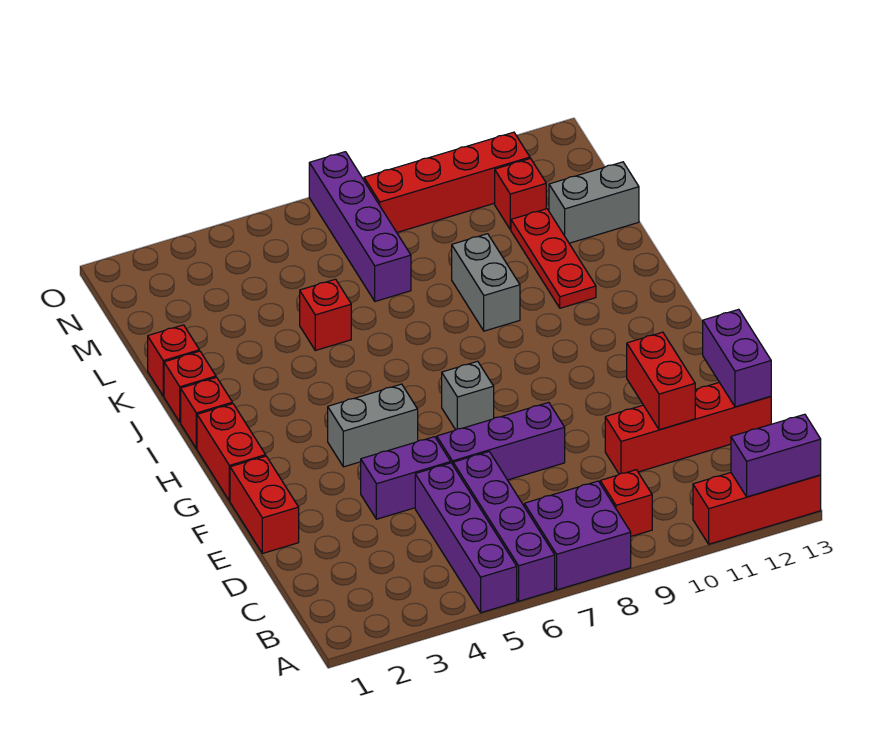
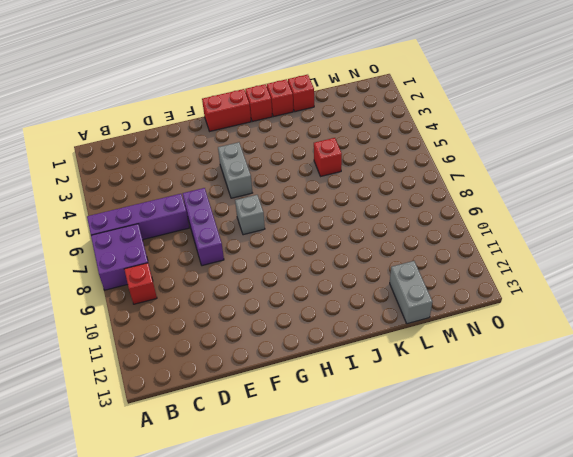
none -> purple brick A5:D5 level 1
none -> red brick A11:A13 level 1
none -> red brick D10:D13 level 1

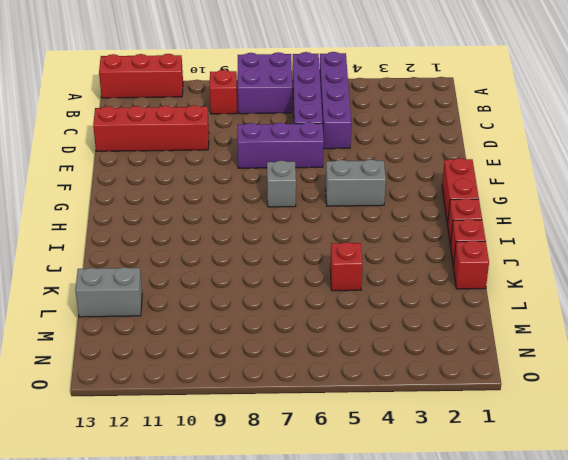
none -> red brick E1:F1 level 1
none -> purple brick E4:E5 level 1
none -> grey brick J9:K9 level 1

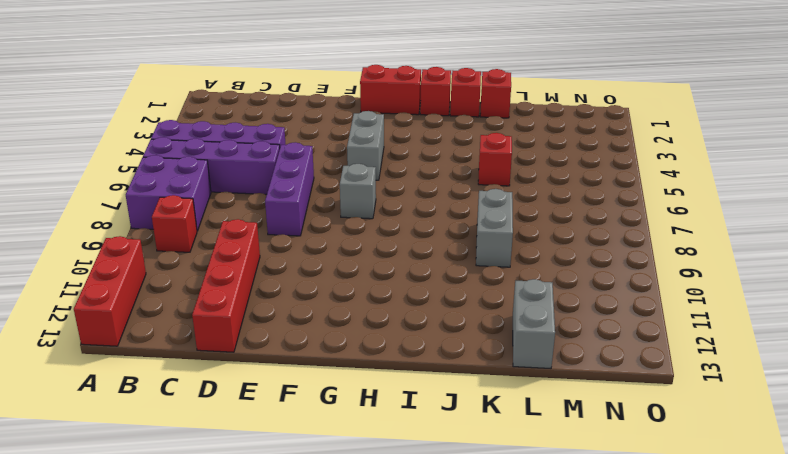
grey brick K8:K9 level 1 -> grey brick J9:K9 level 1
none -> red brick E1:F1 level 1
none -> purple brick E4:E5 level 1
none -> red plate J11:L11 level 1

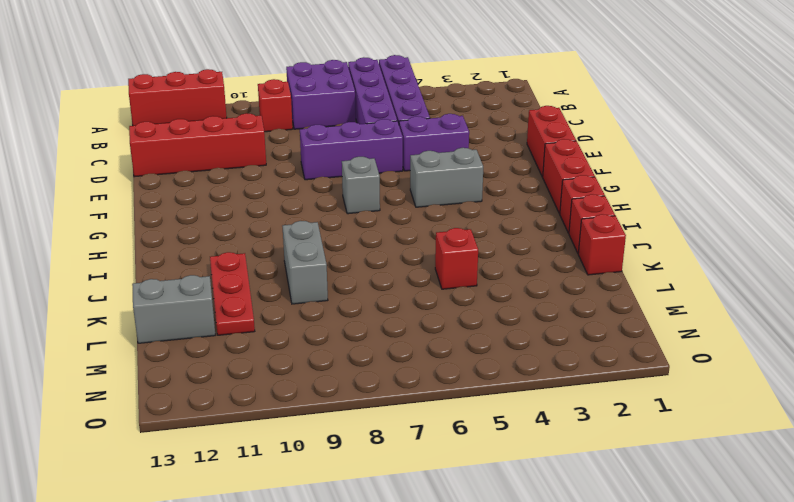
none -> purple brick L7:O7 level 1
none -> red brick M11 level 1
none -> red brick N8:N11 level 1

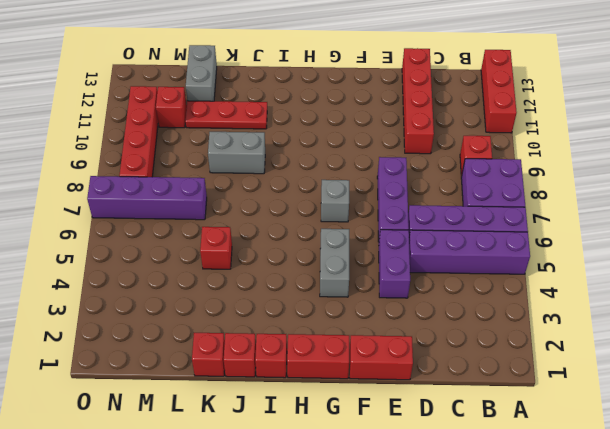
none -> purple brick A12:A13 level 2
none -> red brick D11:E11 level 2
none -> purple brick D13:E13 level 2

